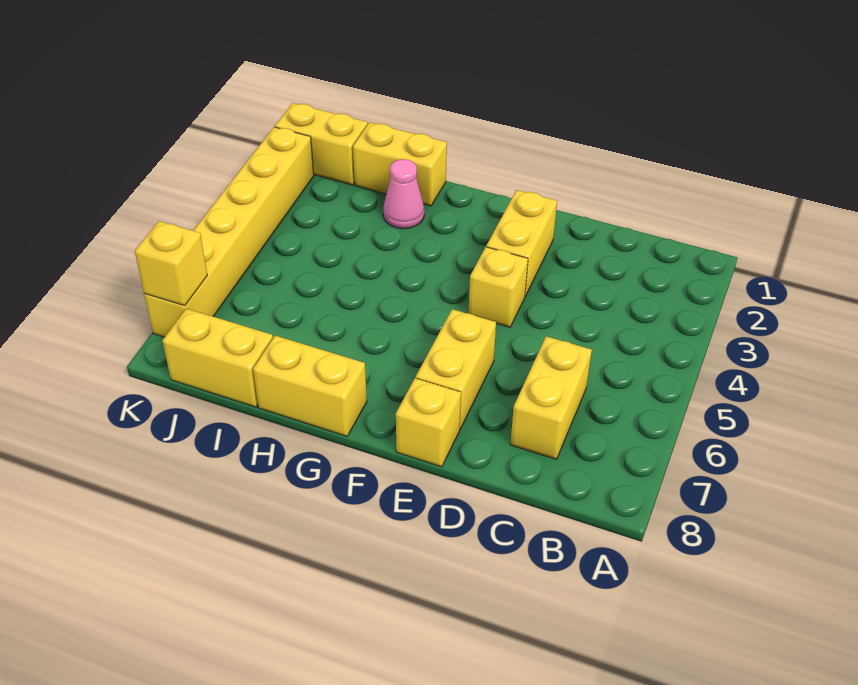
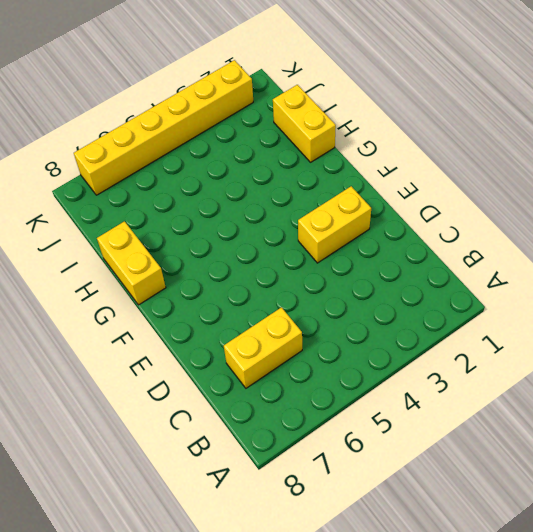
none -> yellow brick E4 level 1
none -> yellow brick E6:E7 level 1
none -> yellow brick E8 level 1

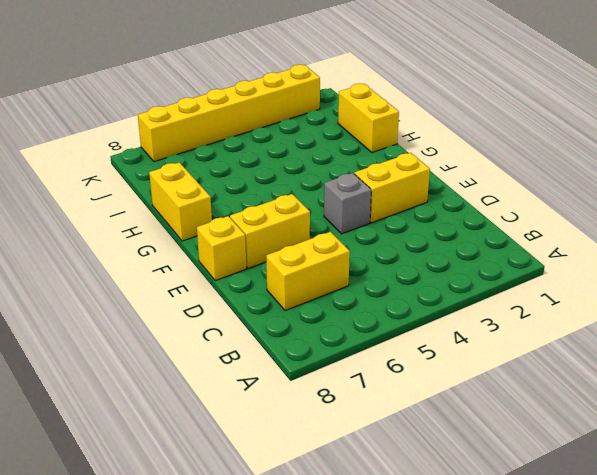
grey brick E4 level 1 -> yellow brick E4 level 1
none -> pink cone H2 level 1
none -> yellow brick I8:J8 level 1
none -> yellow brick J1:K1 level 1

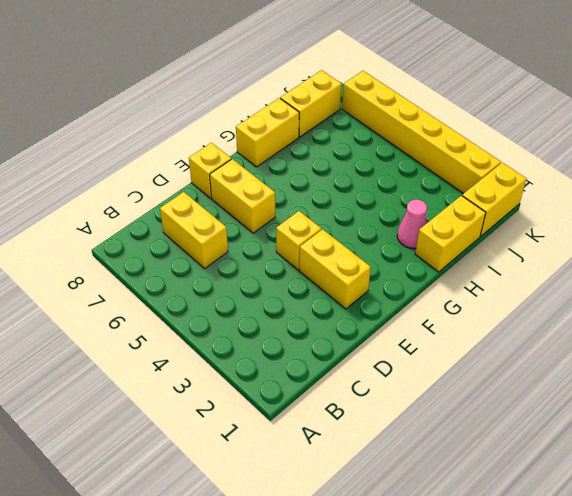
none -> yellow brick K7 level 2

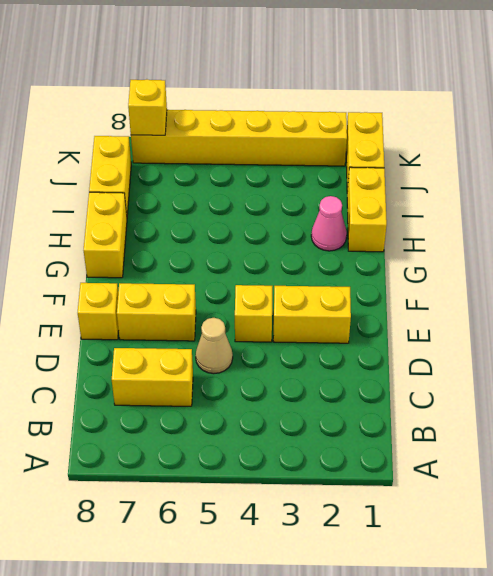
tan cone D5 level 1 -> none

